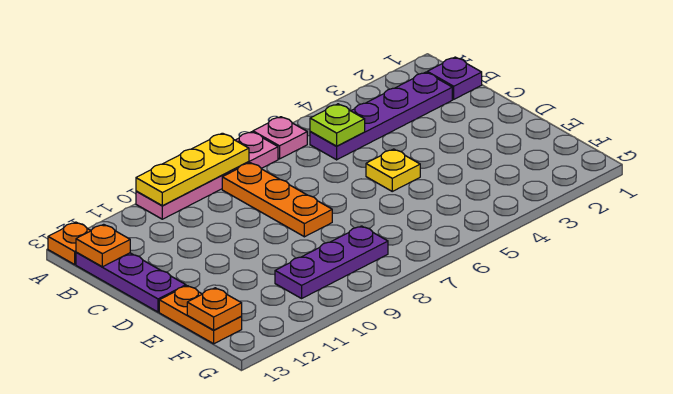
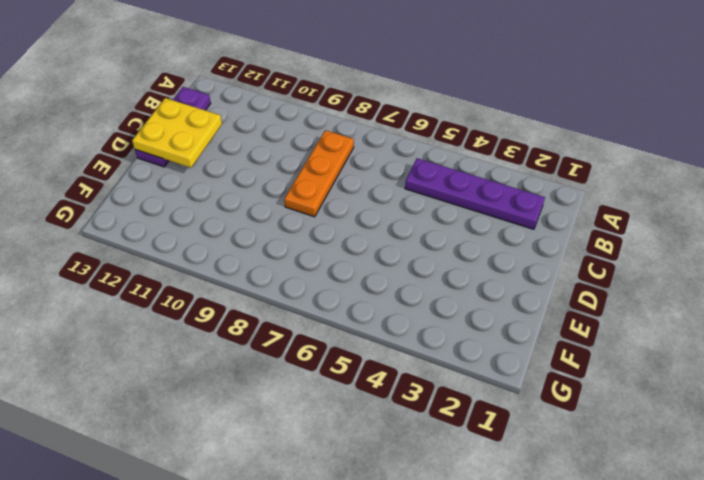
yellow plate C12:D13 level 2 -> none
none -> pink plate A6 level 1
none -> pink plate A7:A10 level 1
none -> orange plate A13 level 1

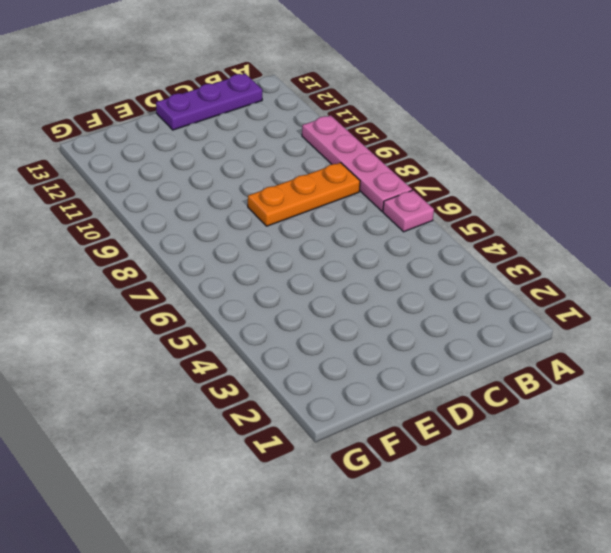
none -> orange plate A13 level 1
none -> purple plate B1 level 1
none -> purple plate B2:B5 level 1

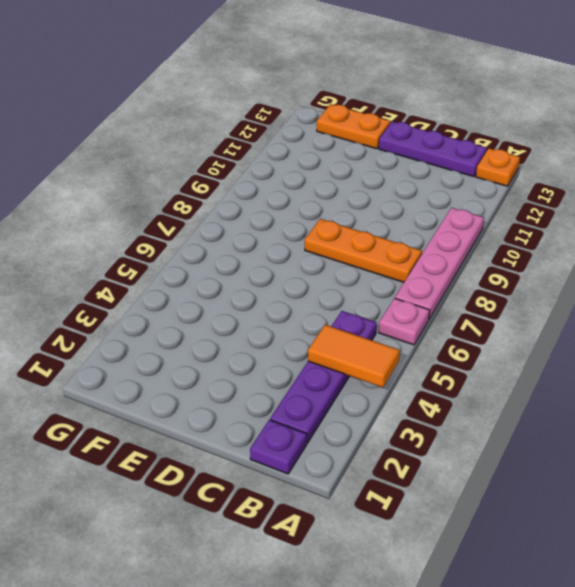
orange tile A4:B4 level 2 -> none
none -> yellow plate D5 level 1
none -> purple plate F8:F10 level 1
none -> yellow plate A8:A10 level 2

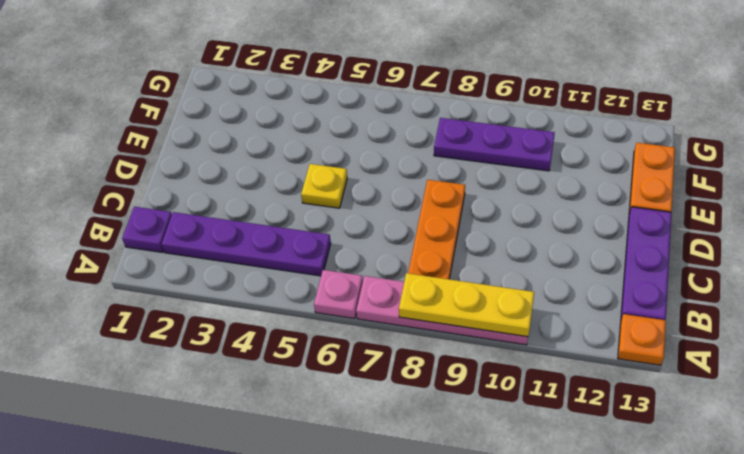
none -> lime plate B5 level 2
none -> orange plate B13 level 2
none -> orange plate F13 level 2

